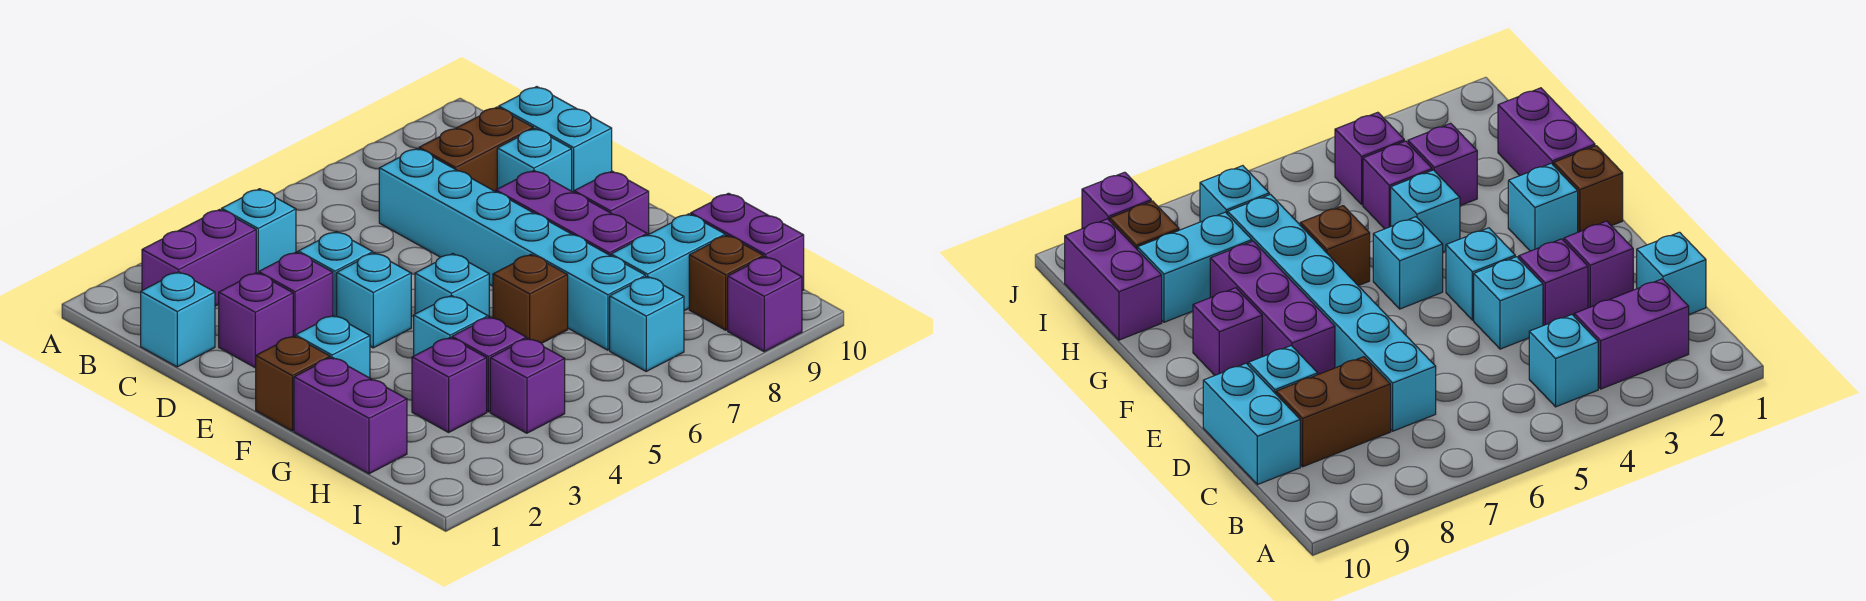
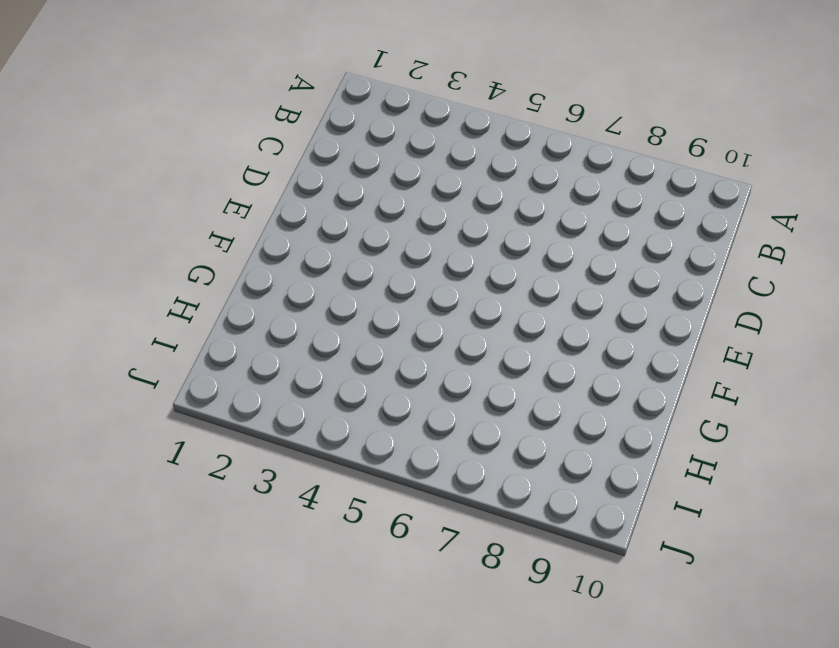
none -> purple brick B2:B3 level 1
none -> cyan brick B4 level 1
none -> cyan brick C1 level 1

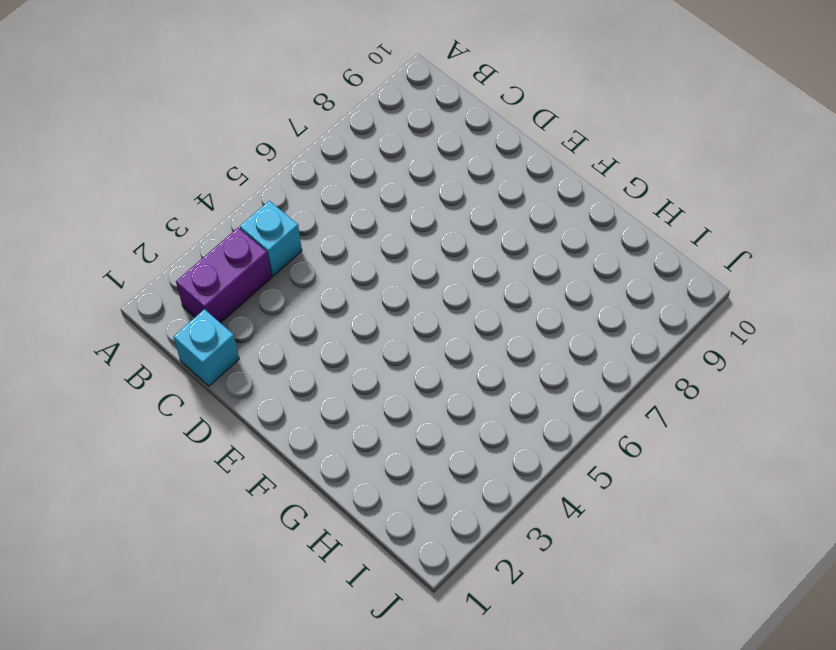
none -> cyan brick C7:H7 level 1
none -> brown brick C8:C9 level 1
none -> cyan brick C10:D10 level 1

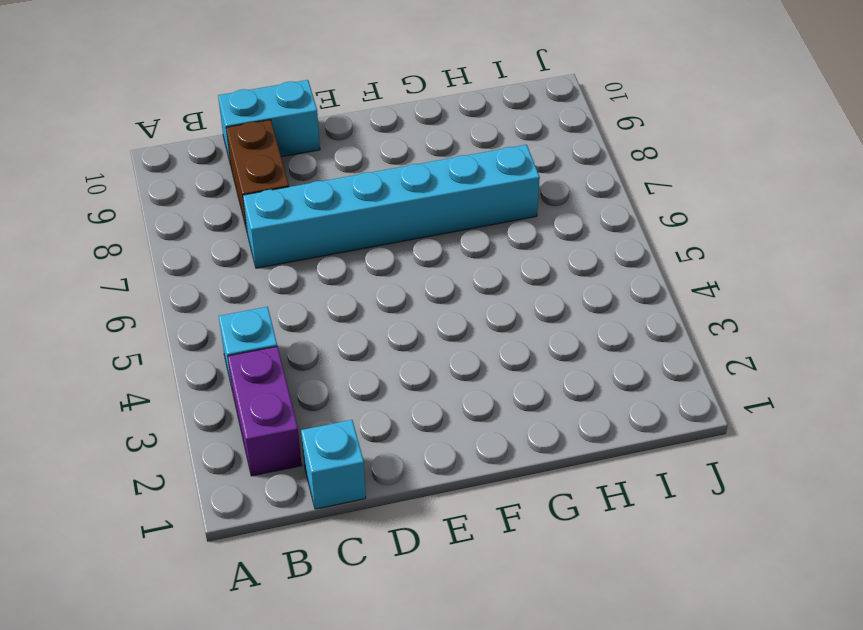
none -> purple brick D2 level 1
none -> purple brick D3 level 1
none -> cyan brick D4 level 1

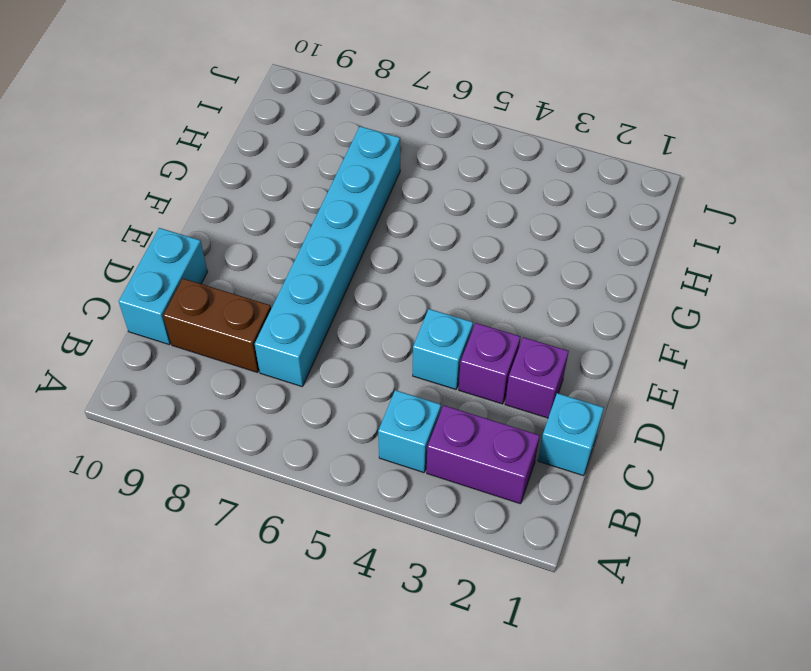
none -> cyan brick D9 level 1
none -> cyan brick E4 level 1
none -> purple brick E8:G8 level 1

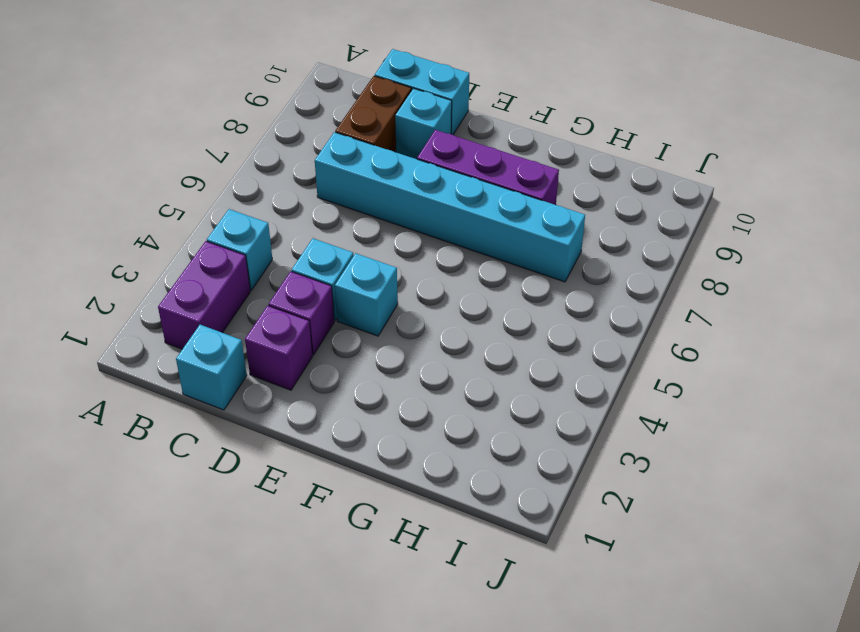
none -> brown brick F1 level 1
none -> cyan brick F2 level 1
none -> cyan brick F5 level 1

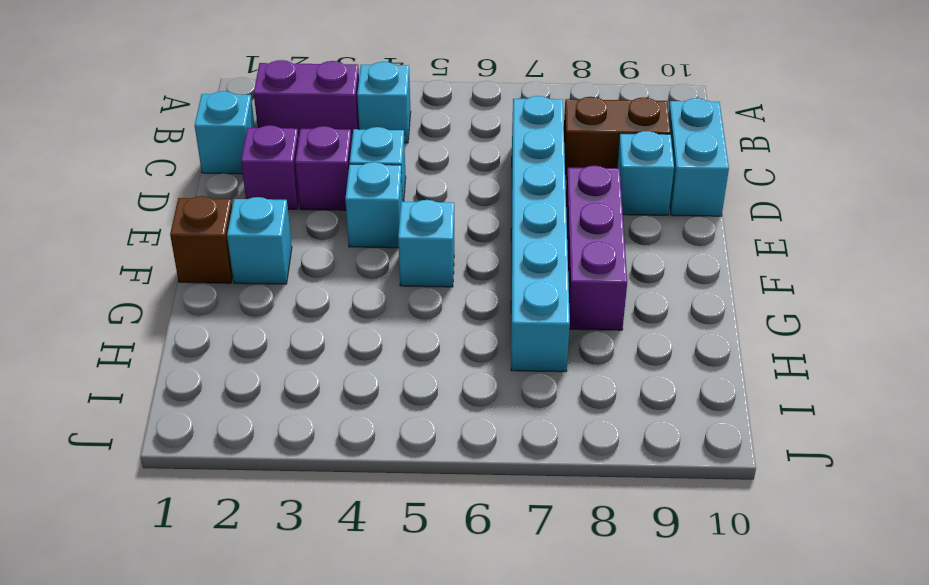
none -> purple brick F9 level 1
none -> purple brick G1:H1 level 1
none -> cyan brick G4 level 1

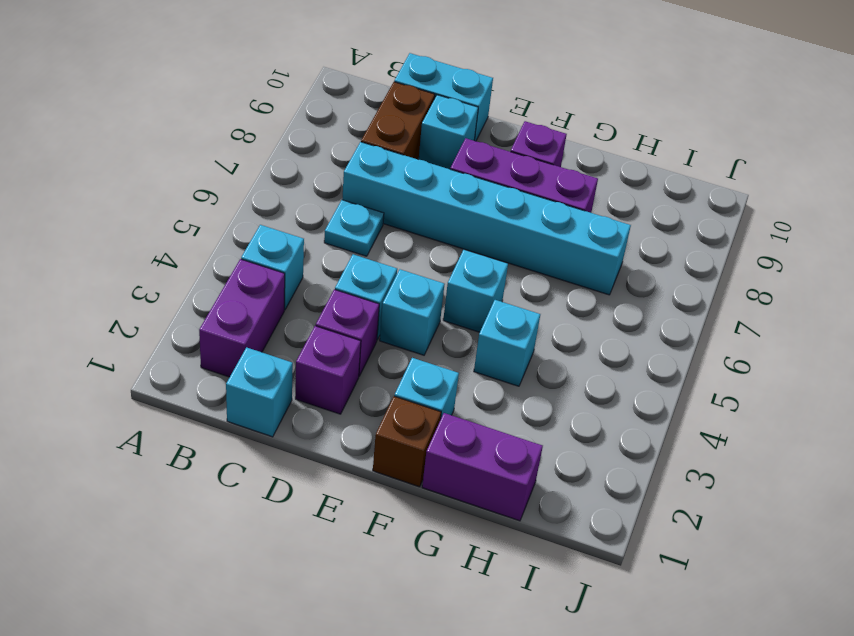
cyan plate C6 level 1 -> none
none -> brown brick G6 level 1
none -> purple brick H3 level 1
none -> purple brick H4 level 1

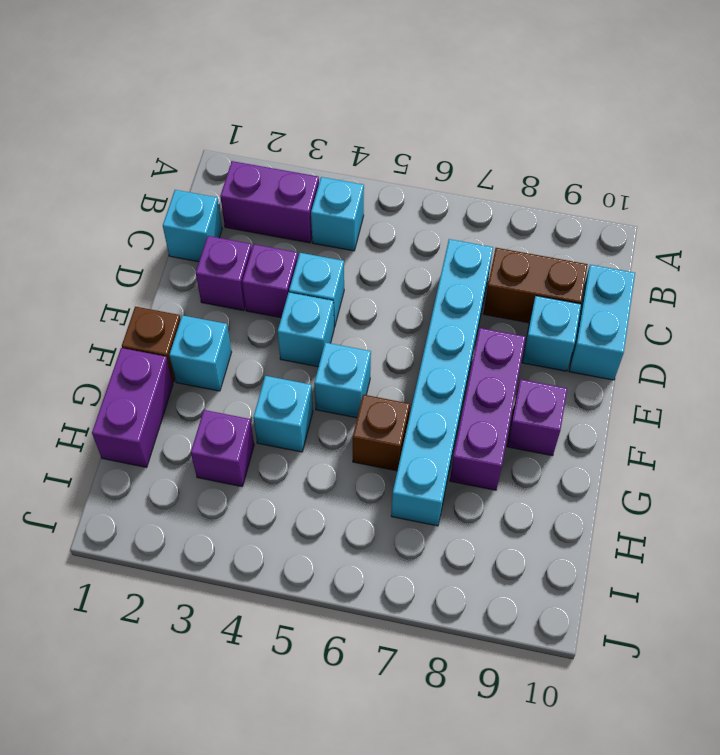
none -> purple brick H4 level 1
none -> cyan brick H8:H9 level 1
none -> purple brick H10:I10 level 1

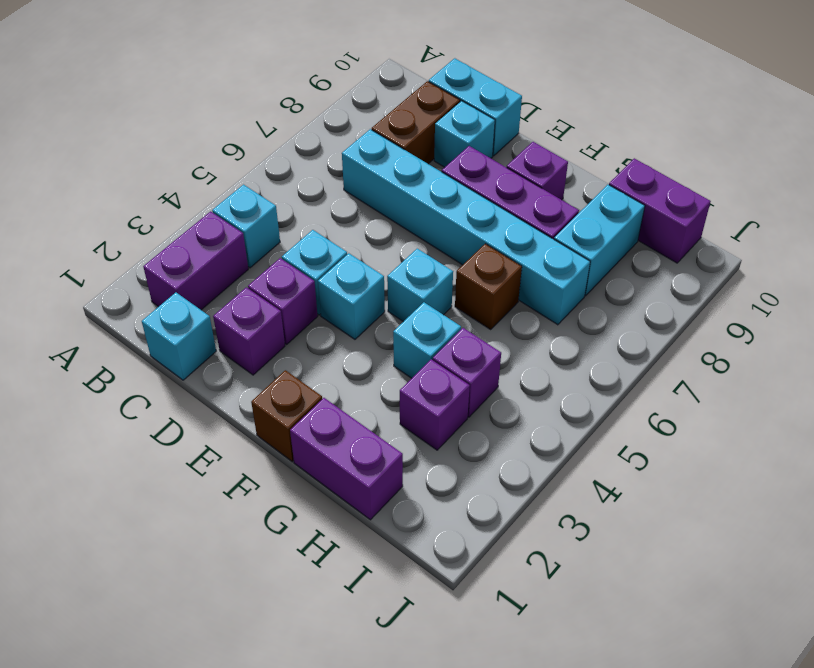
none -> cyan brick F2 level 1
none -> purple brick I4 level 1
none -> cyan brick I7 level 1

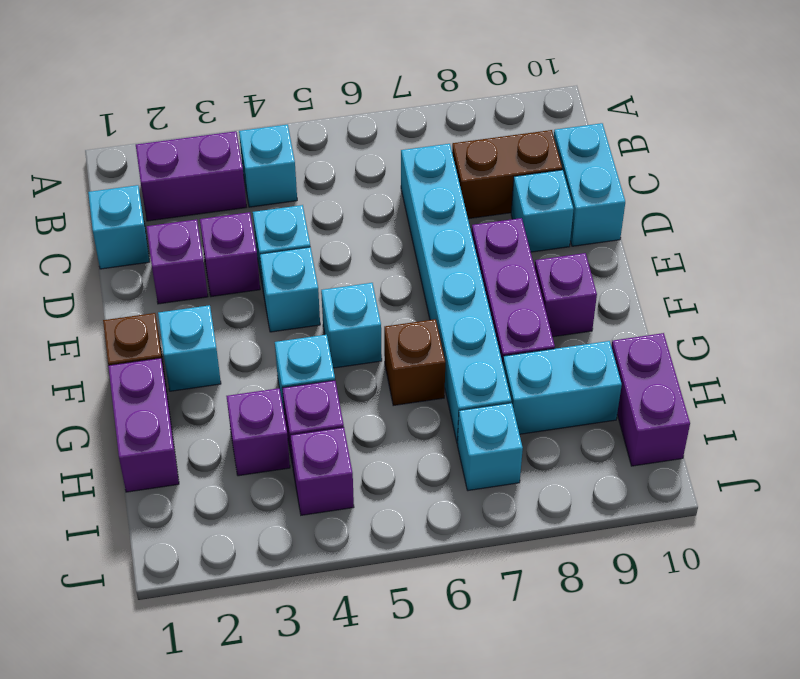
none -> brown brick I9 level 1
none -> purple brick J9 level 1

